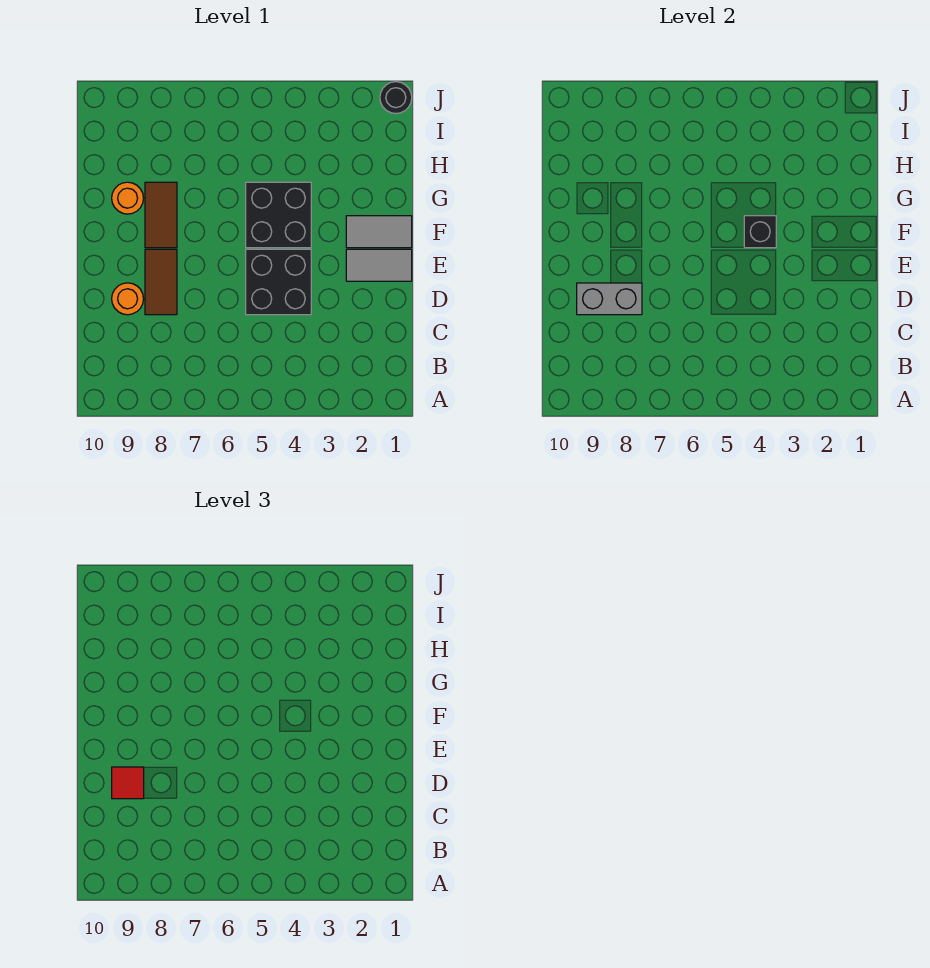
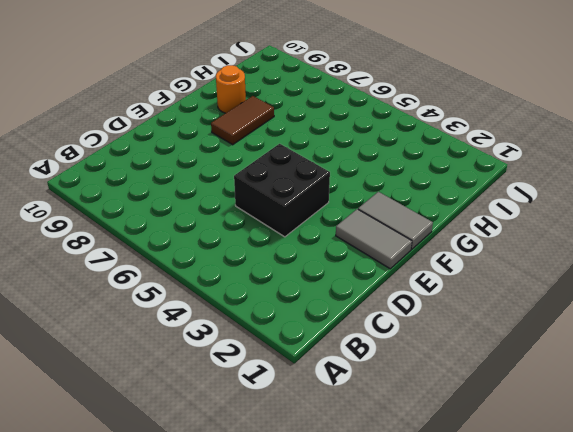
none -> brown tile D8:E8 level 1
none -> orange round brick D9 level 1
none -> black brick F4:G5 level 1

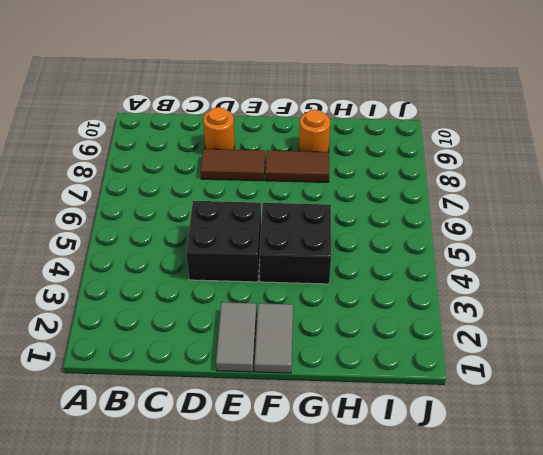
none -> black round brick J1 level 1
none -> grey brick D8:D9 level 2
none -> black brick F4 level 2

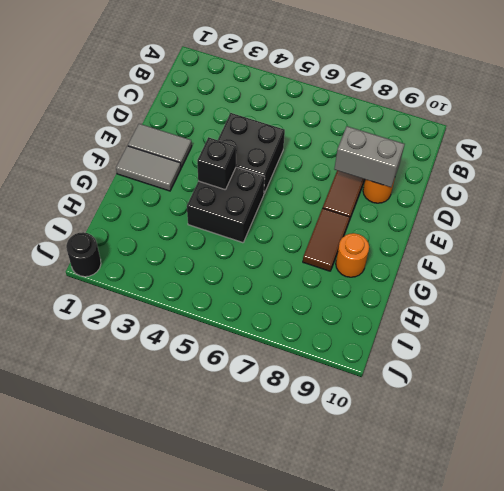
none -> red tile D9 level 3

